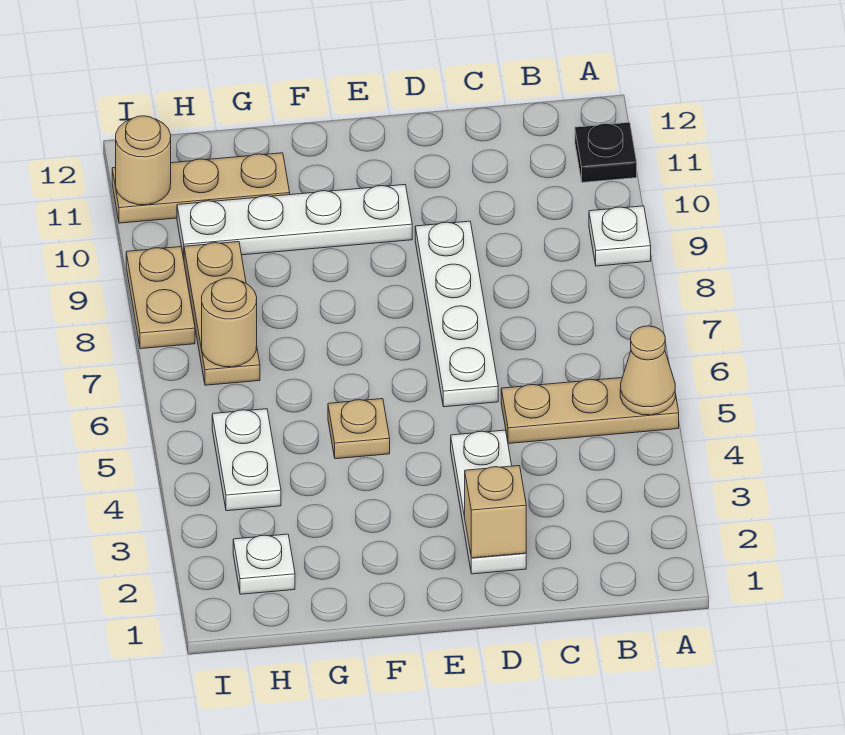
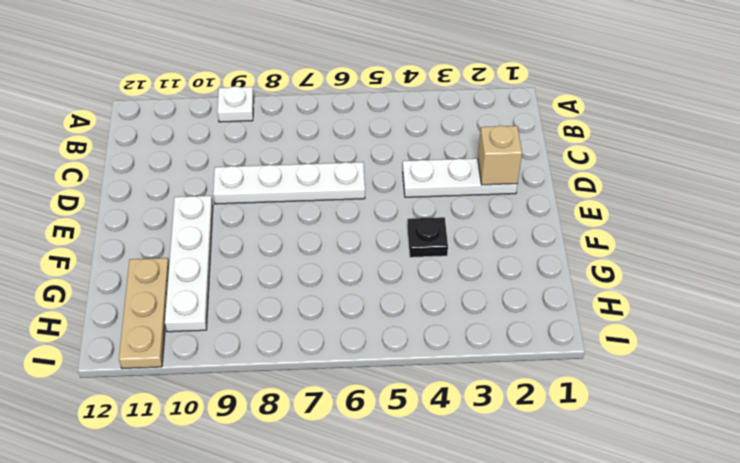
black plate F4 level 1 -> black plate A11 level 1
none -> tan plate A5:C5 level 1
none -> tan plate F5 level 1
none -> white plate H2 level 1

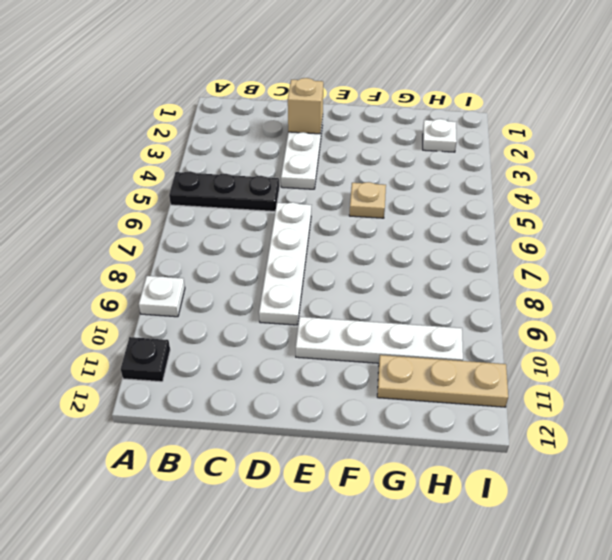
black plate A5:C5 level 1 -> tan plate A5:C5 level 1
none -> white plate H4:H5 level 1
none -> tan plate H7:H9 level 1
none -> tan plate I8:I9 level 1

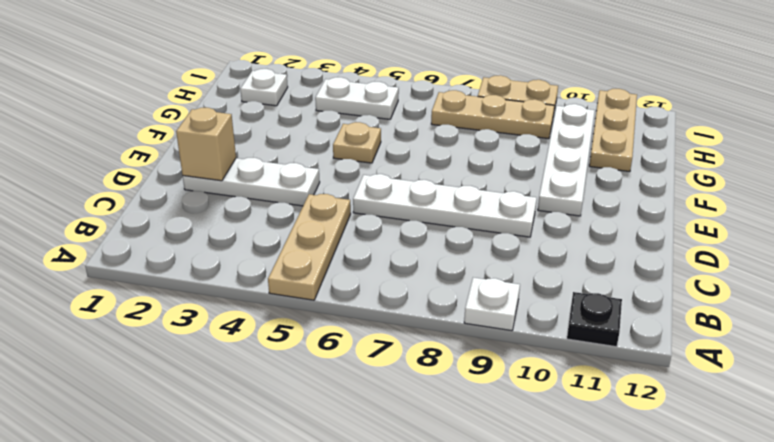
none -> tan cone A5 level 2
none -> tan round brick H7 level 2
none -> tan round brick I11 level 2

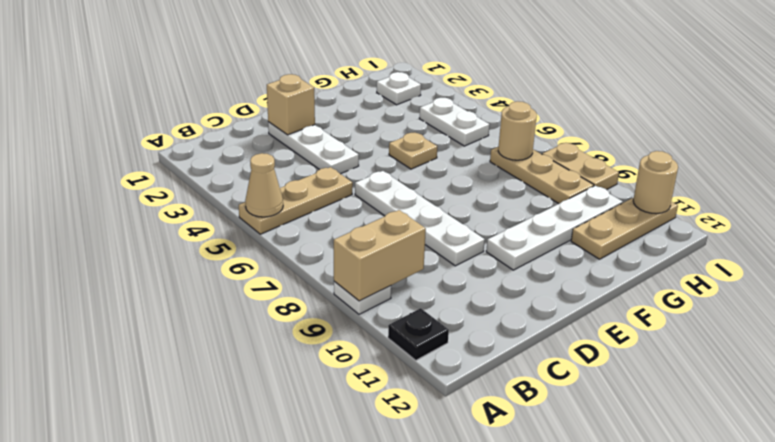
tan brick A9:B9 level 2 -> none

